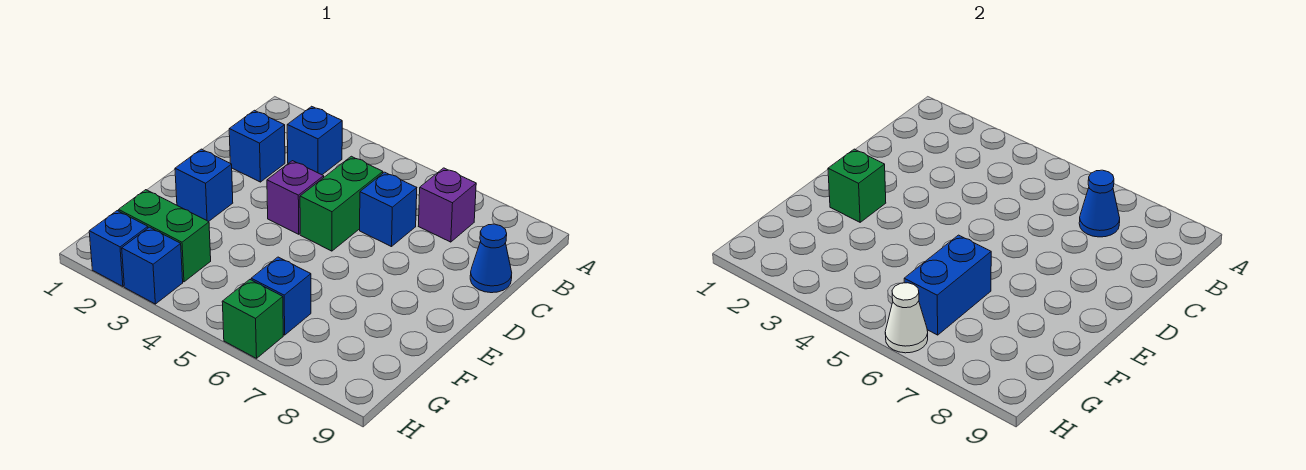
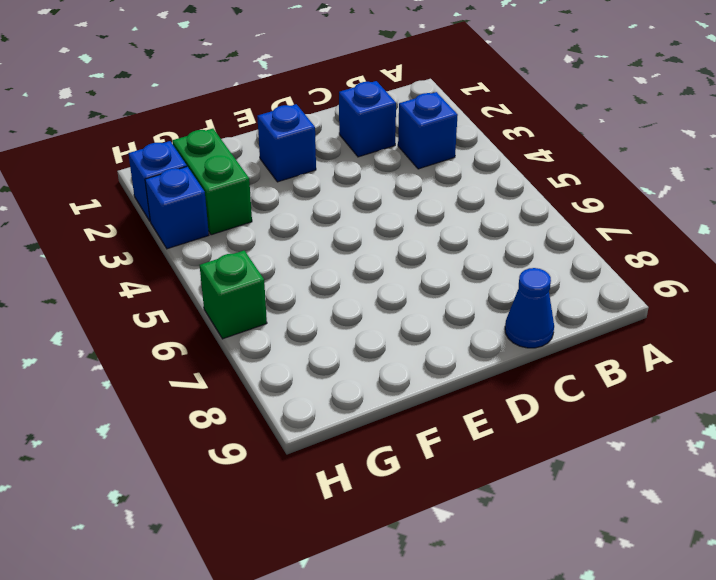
none -> purple brick B7 level 1
none -> green brick C5:D5 level 1
none -> blue brick C6 level 1

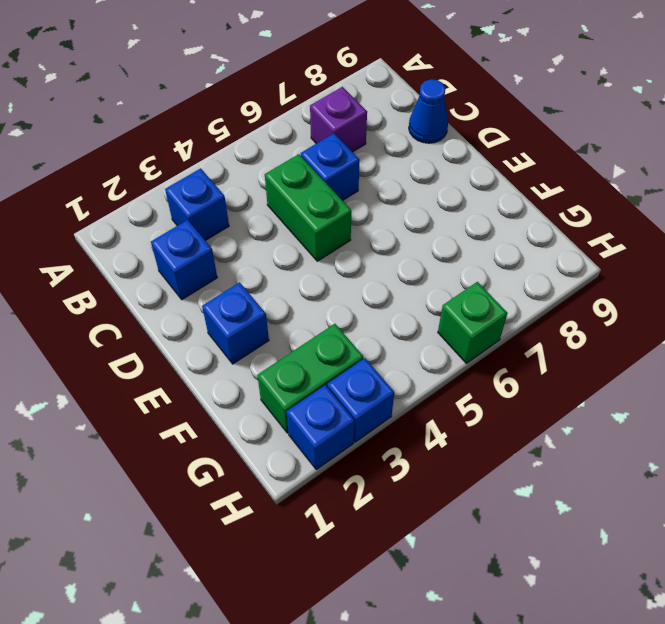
none -> purple brick D4 level 1
none -> blue brick G6 level 1
none -> blue cone B7 level 2

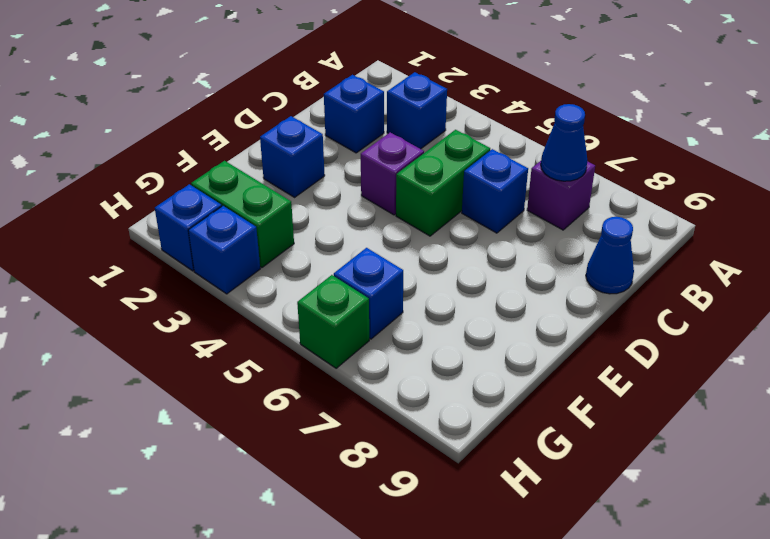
none -> green brick E2 level 2
none -> blue brick F6:G6 level 2
none -> white cone H6 level 2

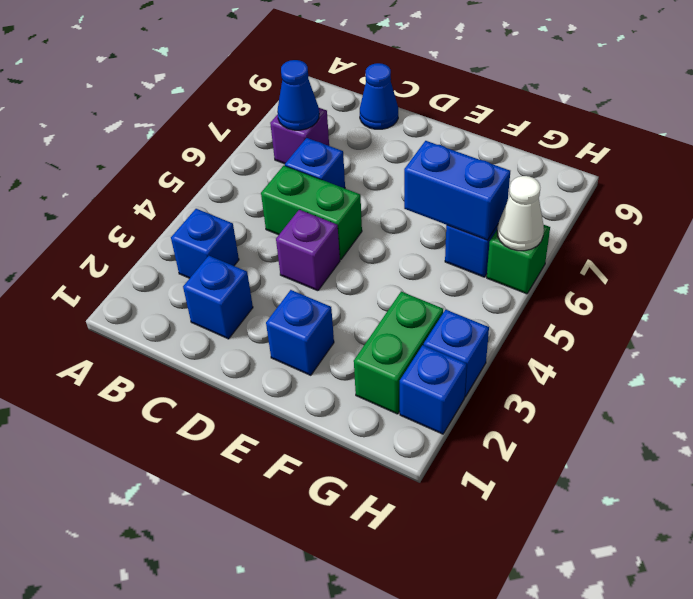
none -> green brick E2 level 2

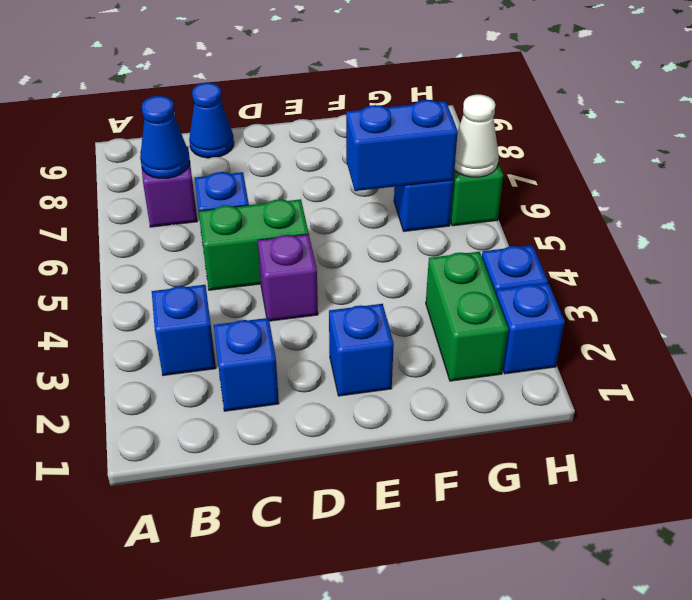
none -> green brick E2 level 2

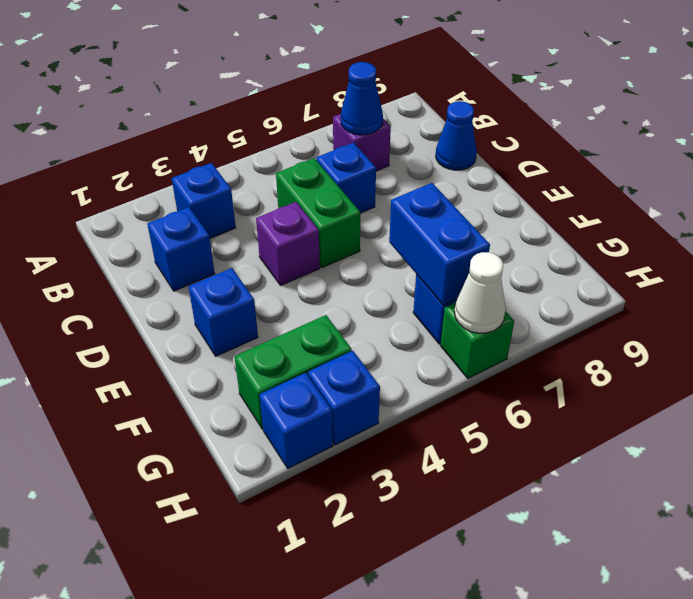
none -> green brick E2 level 2

